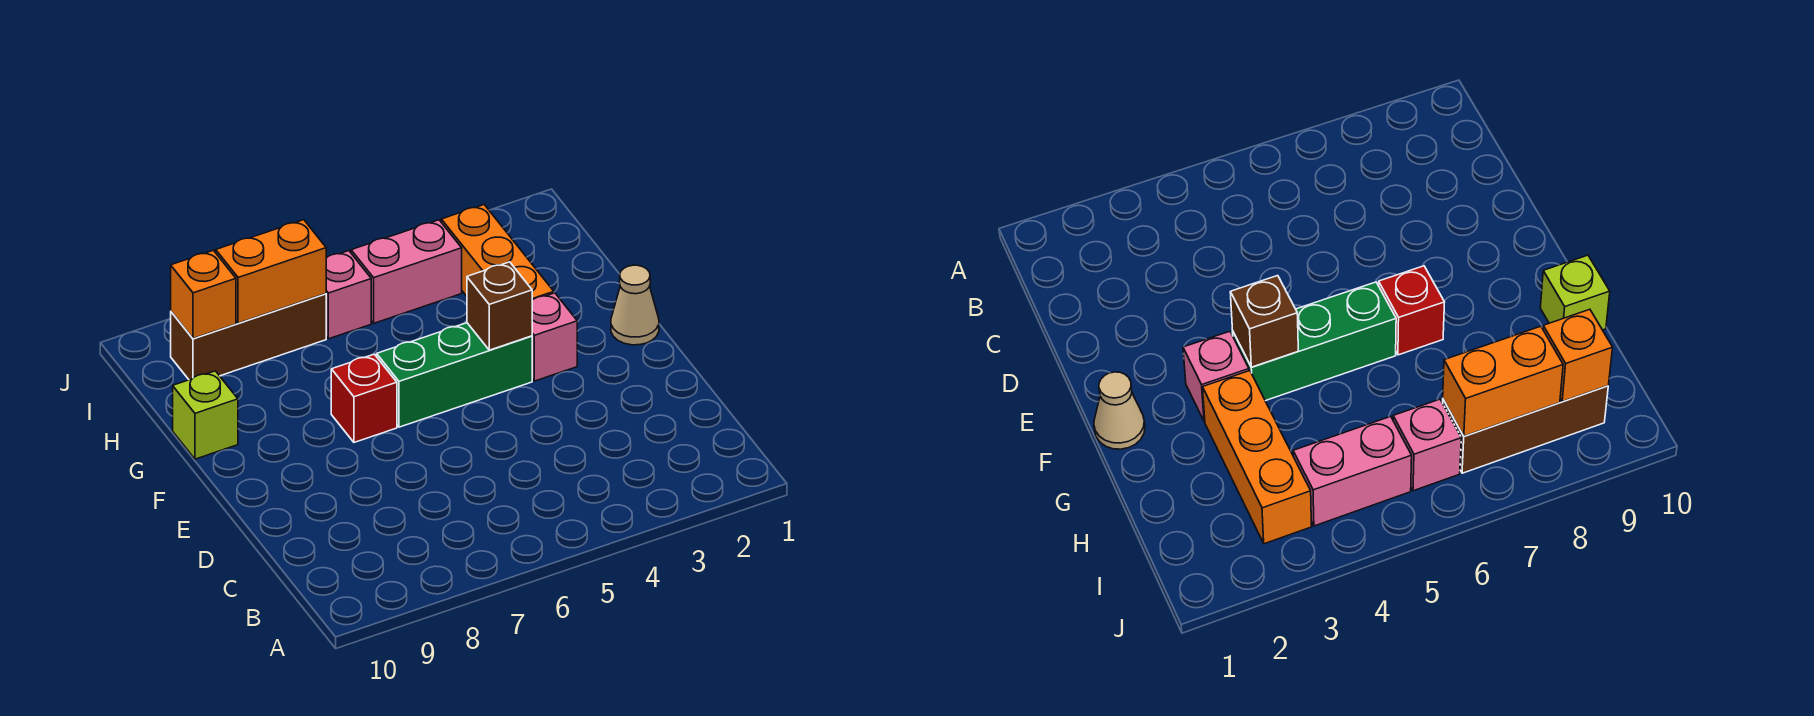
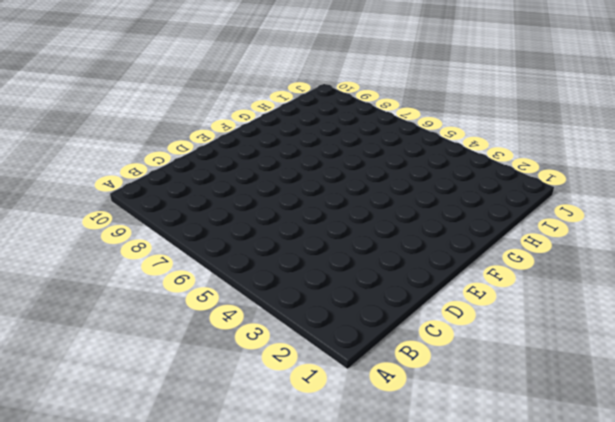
none -> tan cone F1 level 1
none -> pink brick F3 level 1
none -> green brick F4:F6 level 1

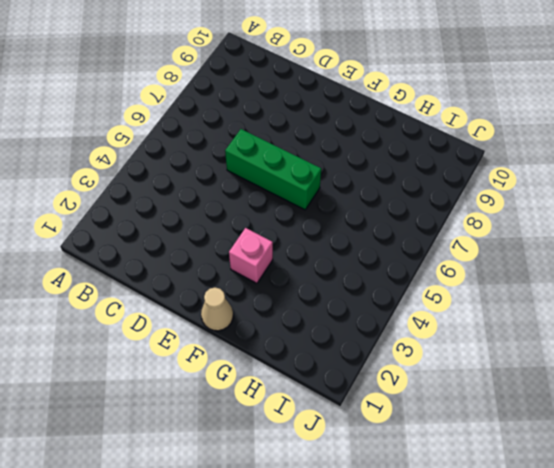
green brick D6:F6 level 1 -> green brick F4:F6 level 1
none -> red brick F7 level 1
none -> orange brick G3:I3 level 1
none -> lime brick G10 level 1

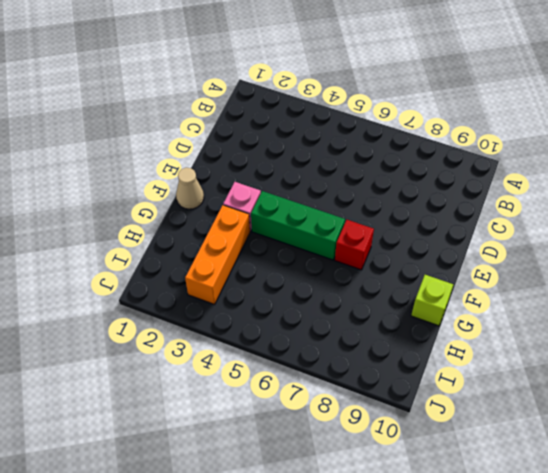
none -> pink brick I4:I5 level 1
none -> pink brick I6 level 1
none -> brown brick I7:I9 level 1

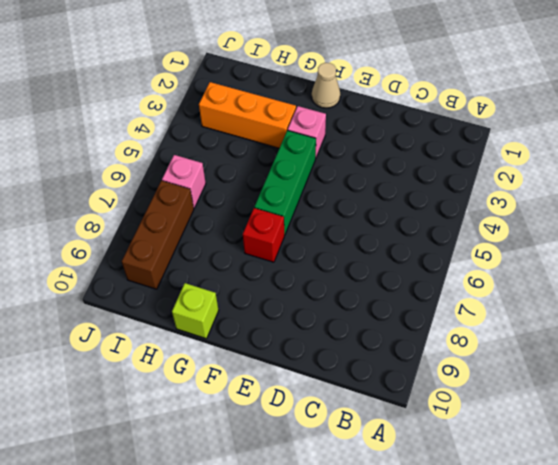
none -> pink brick I4:I5 level 1
none -> brown brick F4 level 2
none -> orange brick I7:I8 level 2

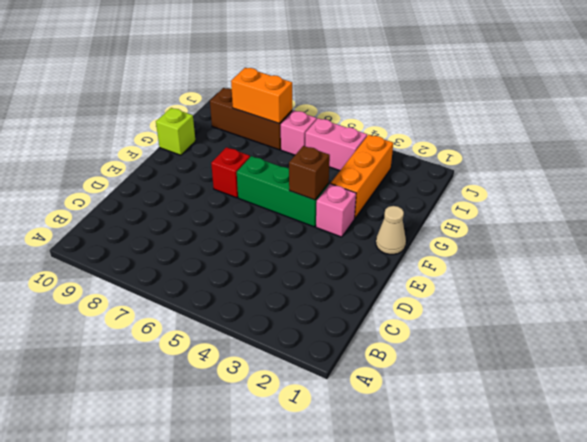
none -> orange brick I9 level 2

